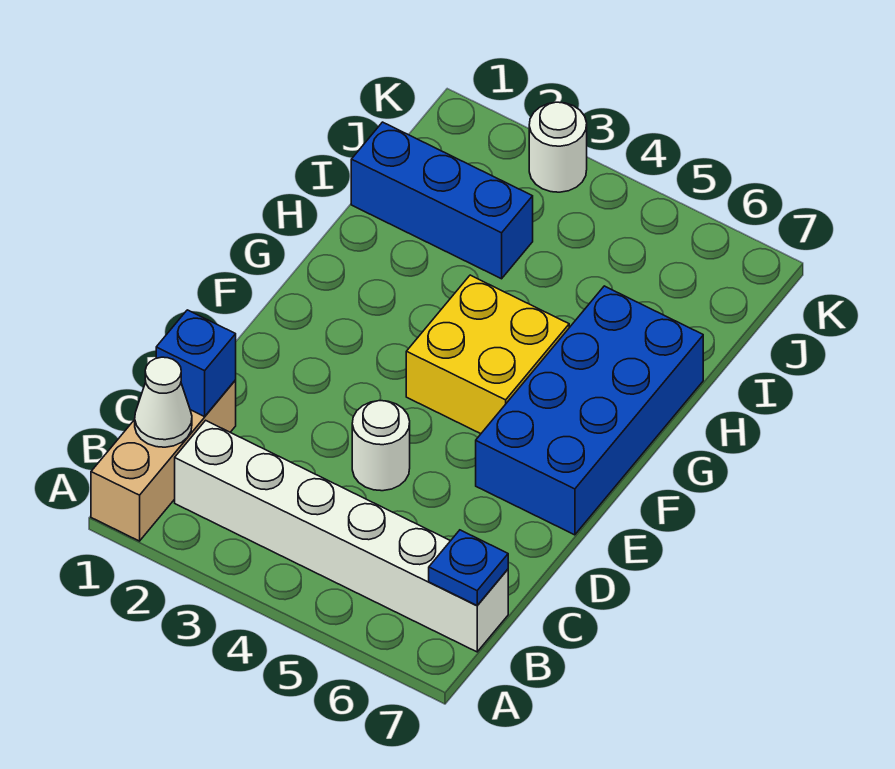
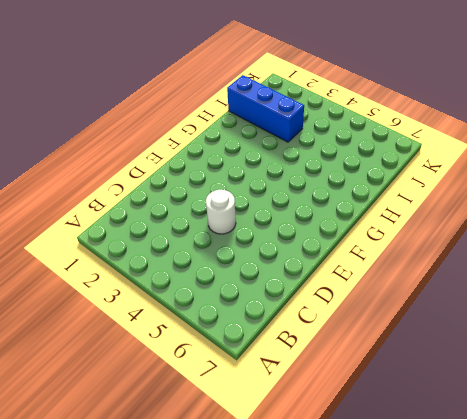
none -> tan brick A1:C1 level 1
none -> white brick B2:B7 level 1

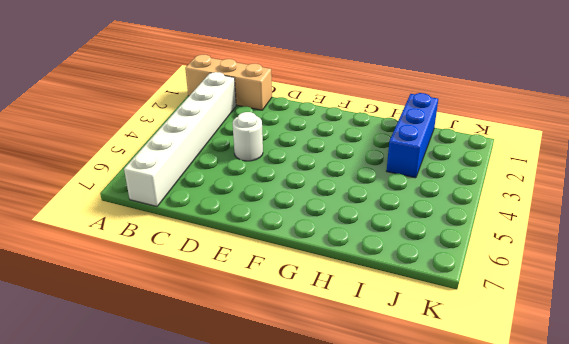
none -> blue brick E6:H7 level 1
none -> yellow brick F4:G5 level 1

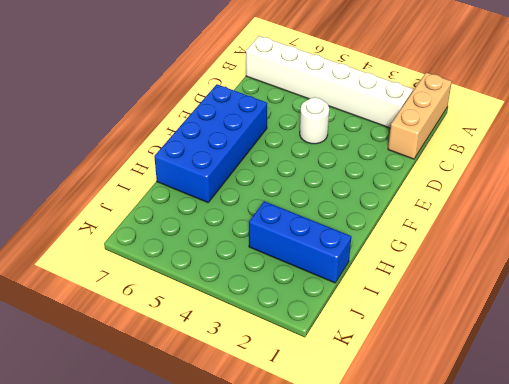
none -> yellow brick F4:G5 level 1
none -> white round brick K3 level 1

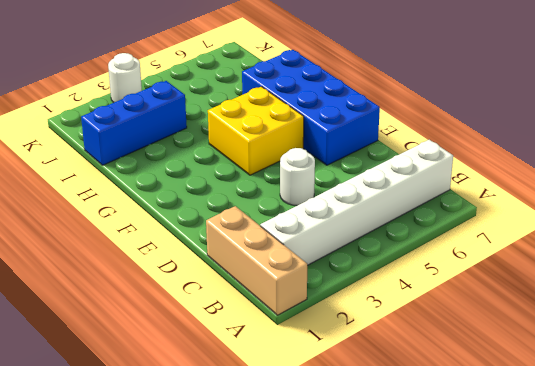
none -> white cone B1 level 2
none -> blue plate B7 level 2

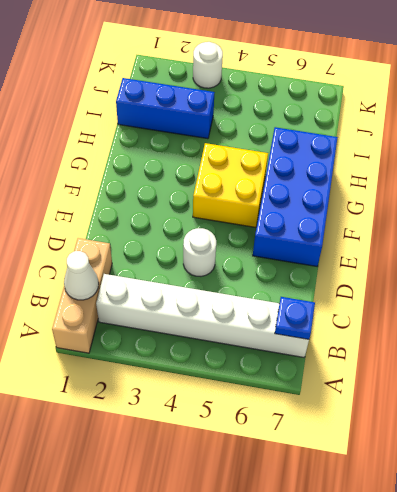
none -> blue brick C1 level 2

